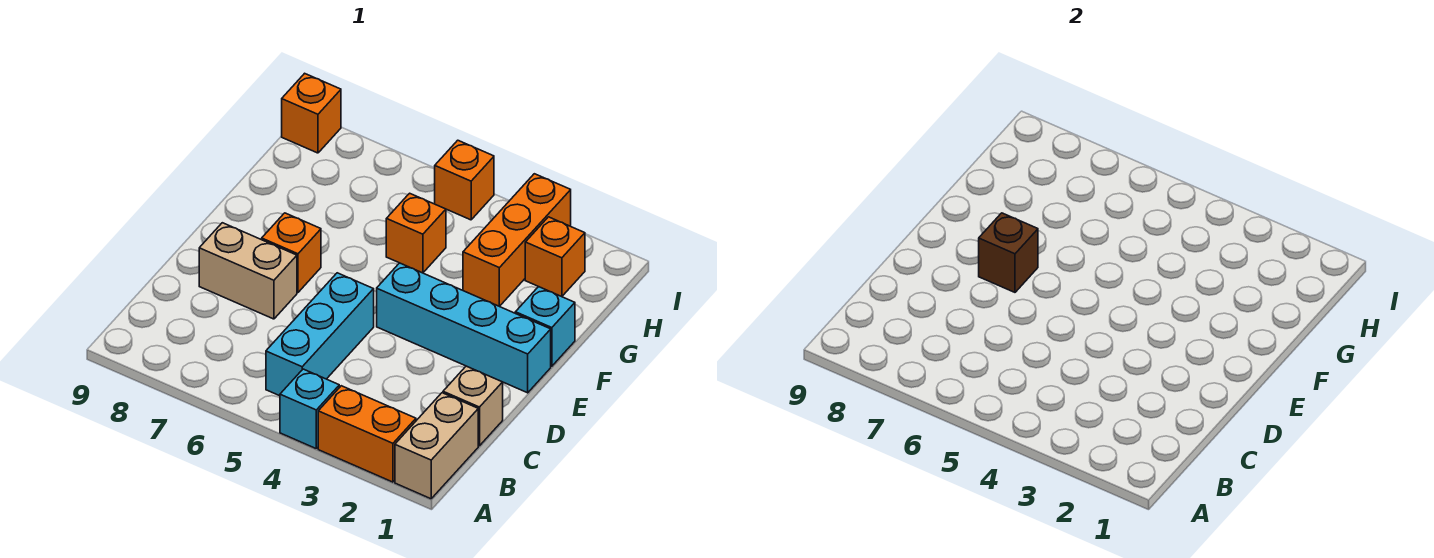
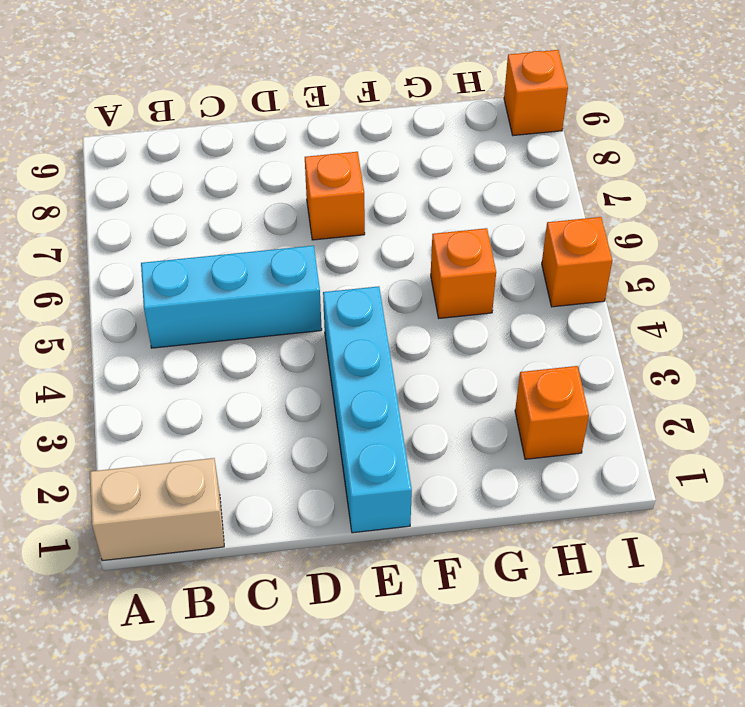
none -> orange brick A2:A3 level 1
none -> cyan brick A4 level 1
none -> tan brick C1 level 1

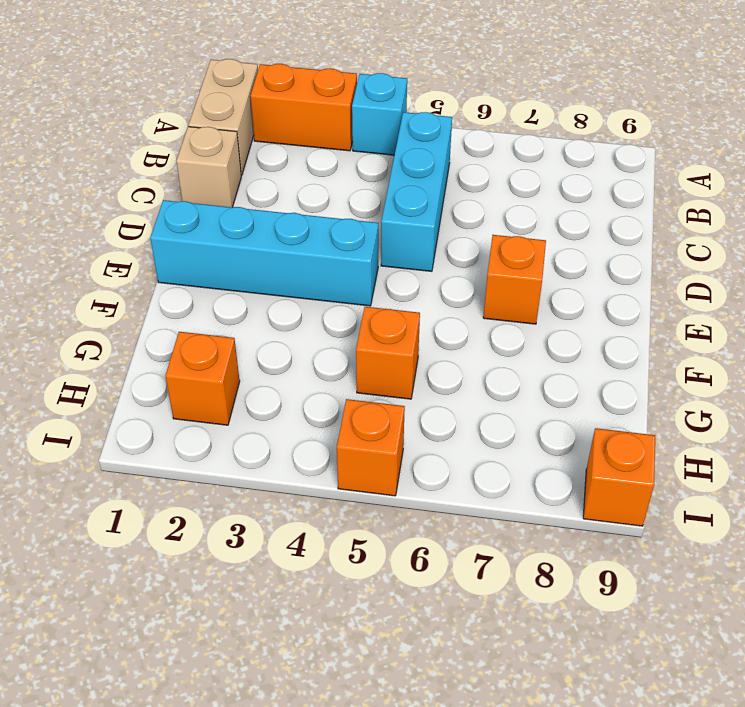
none -> tan brick D7:D8 level 1
none -> cyan brick F1 level 1
none -> orange brick G3:I3 level 1

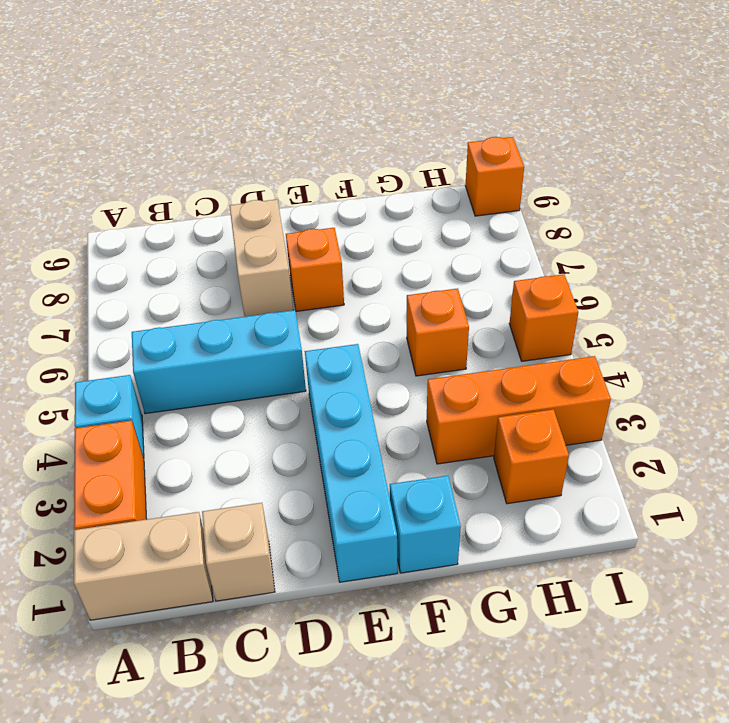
none -> brown brick E7 level 2

